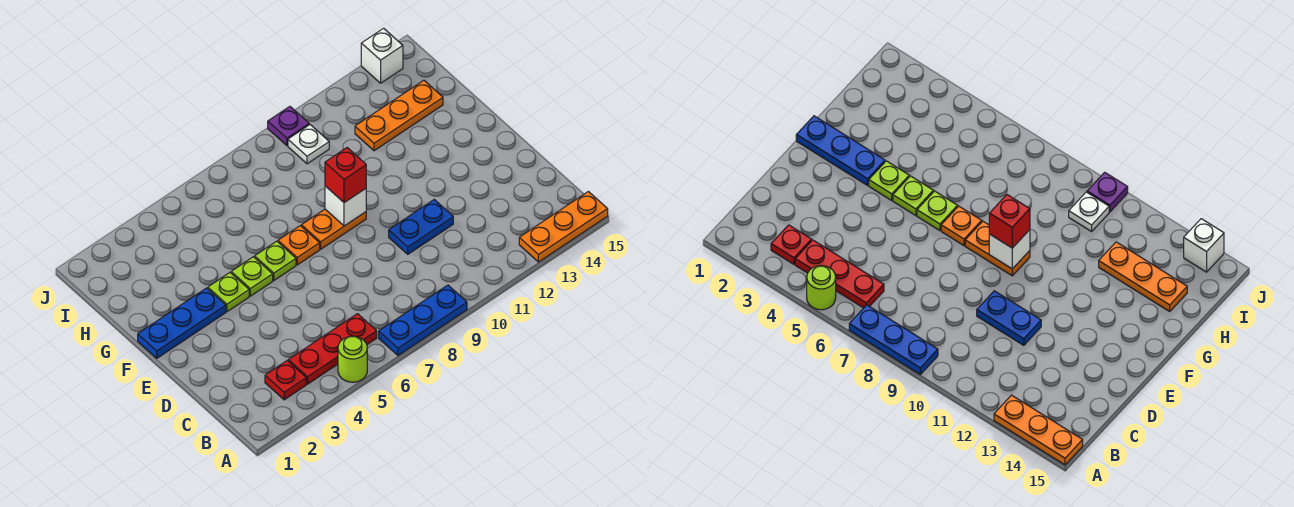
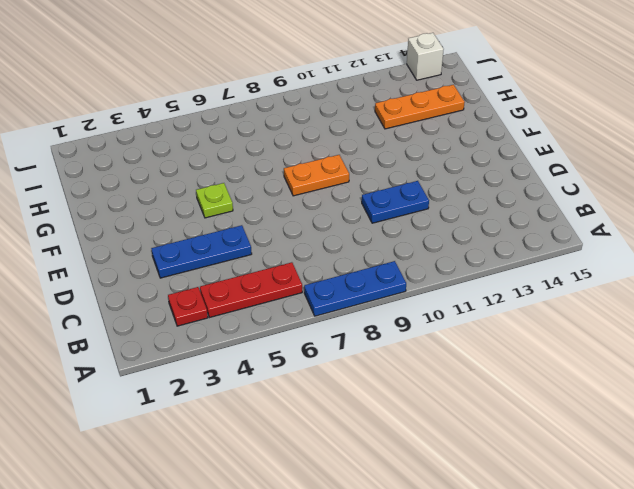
blue plate D3:D5 level 1 -> blue plate F1:F3 level 1
none -> lime round brick A5 level 1
none -> orange plate A13:A15 level 1
none -> lime plate F4 level 1

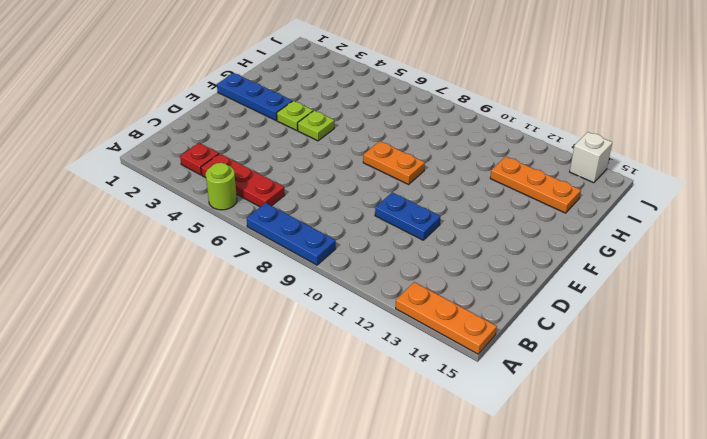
none -> lime plate F6 level 1
none -> orange plate F7 level 1
none -> white plate I10 level 1

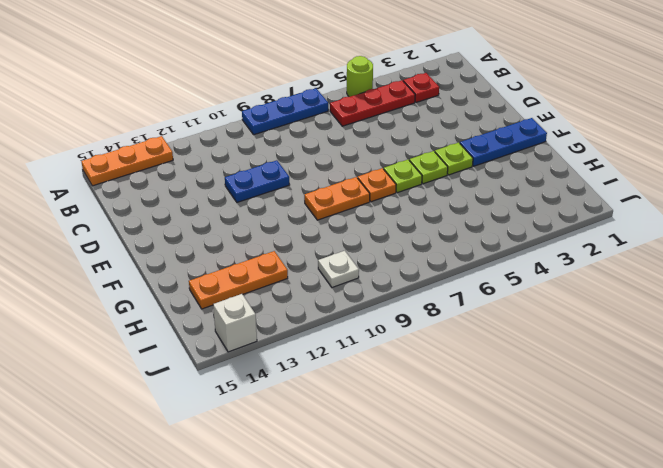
none -> purple plate J10 level 1
none -> white brick F9 level 2
none -> red brick F9 level 3

